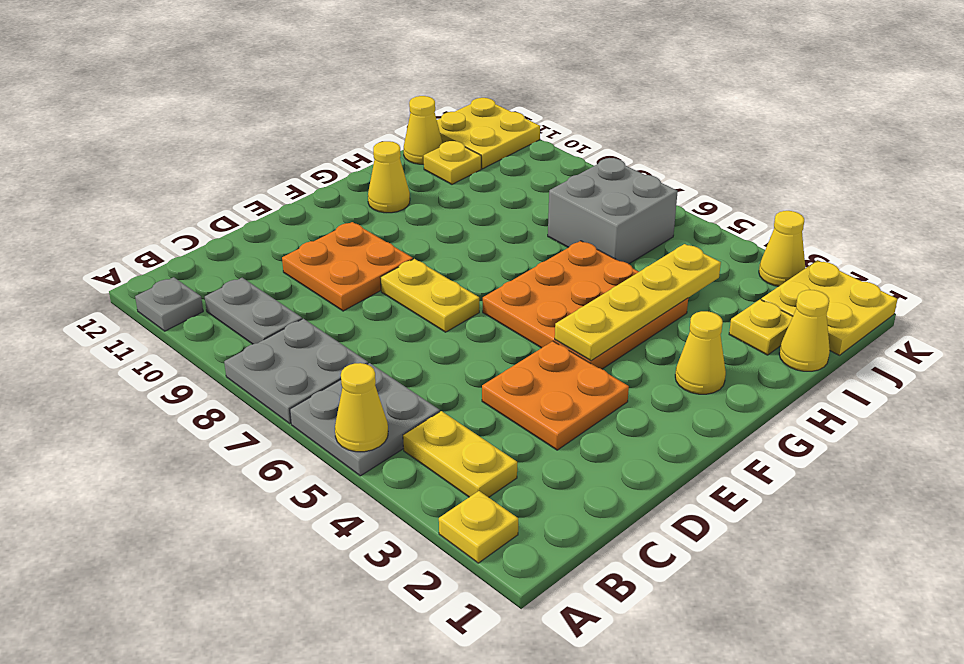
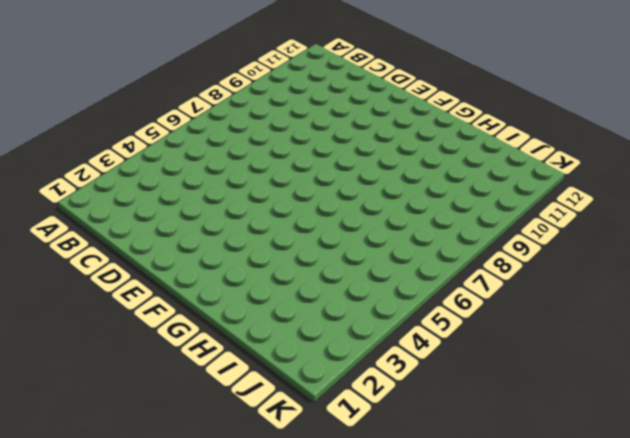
none -> yellow plate A2 level 1
none -> grey plate A5:B6 level 1
none -> grey plate A7:B8 level 1

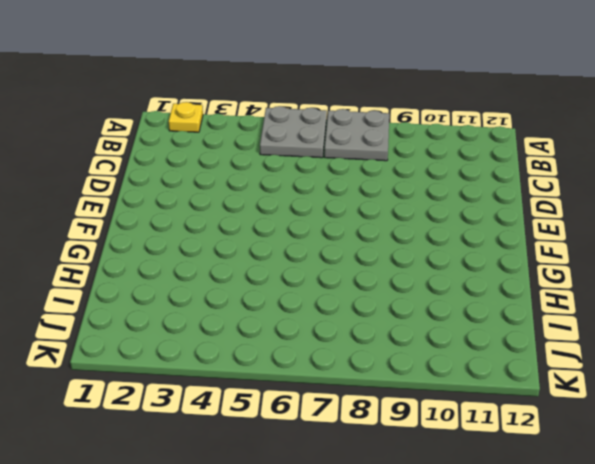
none -> grey plate A11 level 1
none -> yellow plate B3:B4 level 1
none -> grey plate B9:B10 level 1

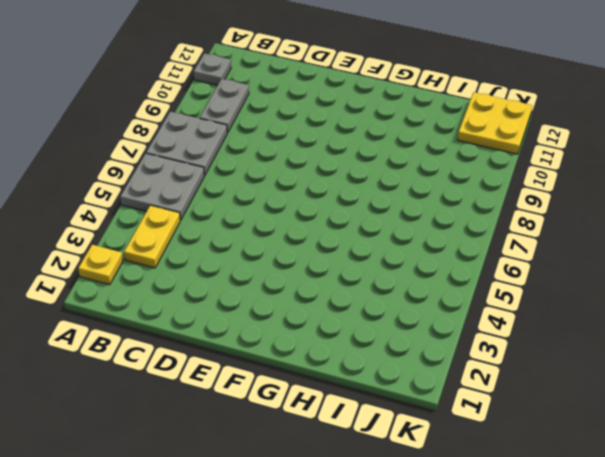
none -> orange plate D3:E4 level 1
none -> orange plate D9:E10 level 1
none -> yellow plate E7:E8 level 1

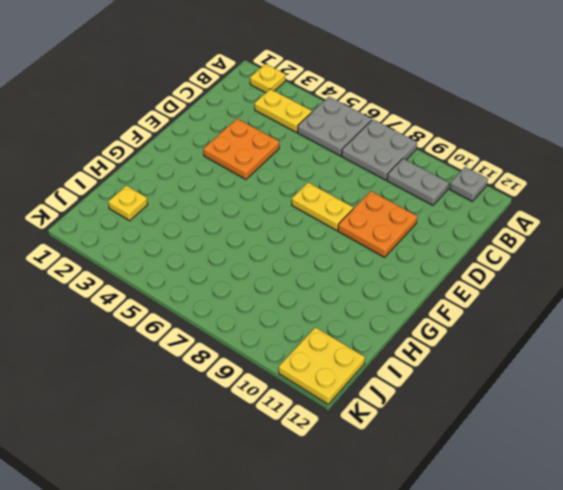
none -> orange plate F4:H6 level 1
none -> yellow cone G2 level 1
none -> yellow cone G11 level 1

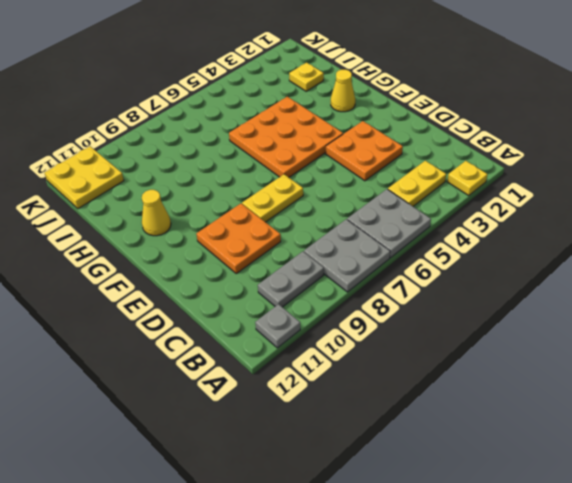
none -> yellow cone I1 level 1
none -> grey brick I6:J7 level 1
none -> yellow plate I11 level 1

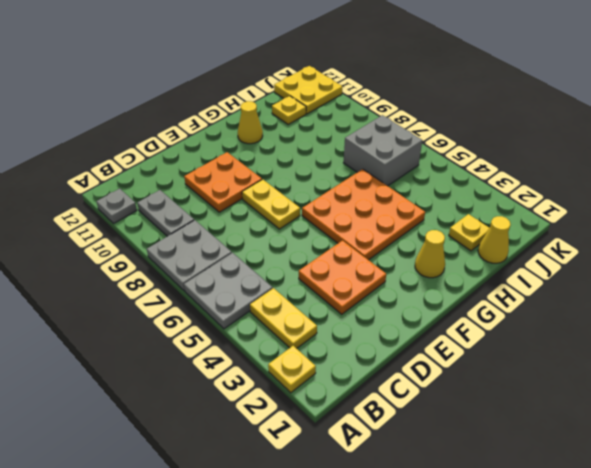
none -> yellow cone I12 level 1
none -> yellow plate J1:K2 level 1
none -> yellow cone K3 level 1

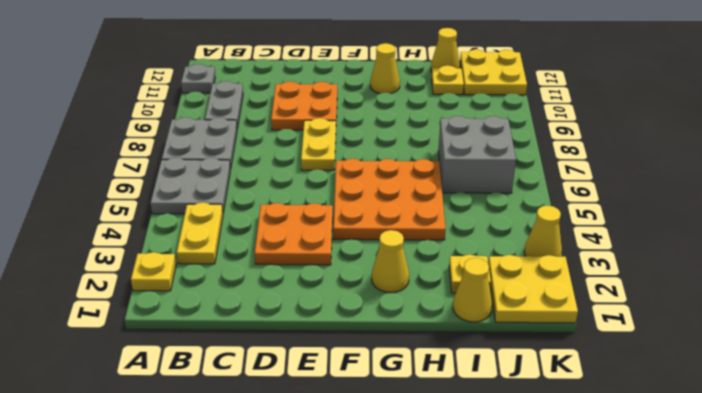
none -> yellow cone A5 level 2
none -> yellow plate F4:I4 level 2

